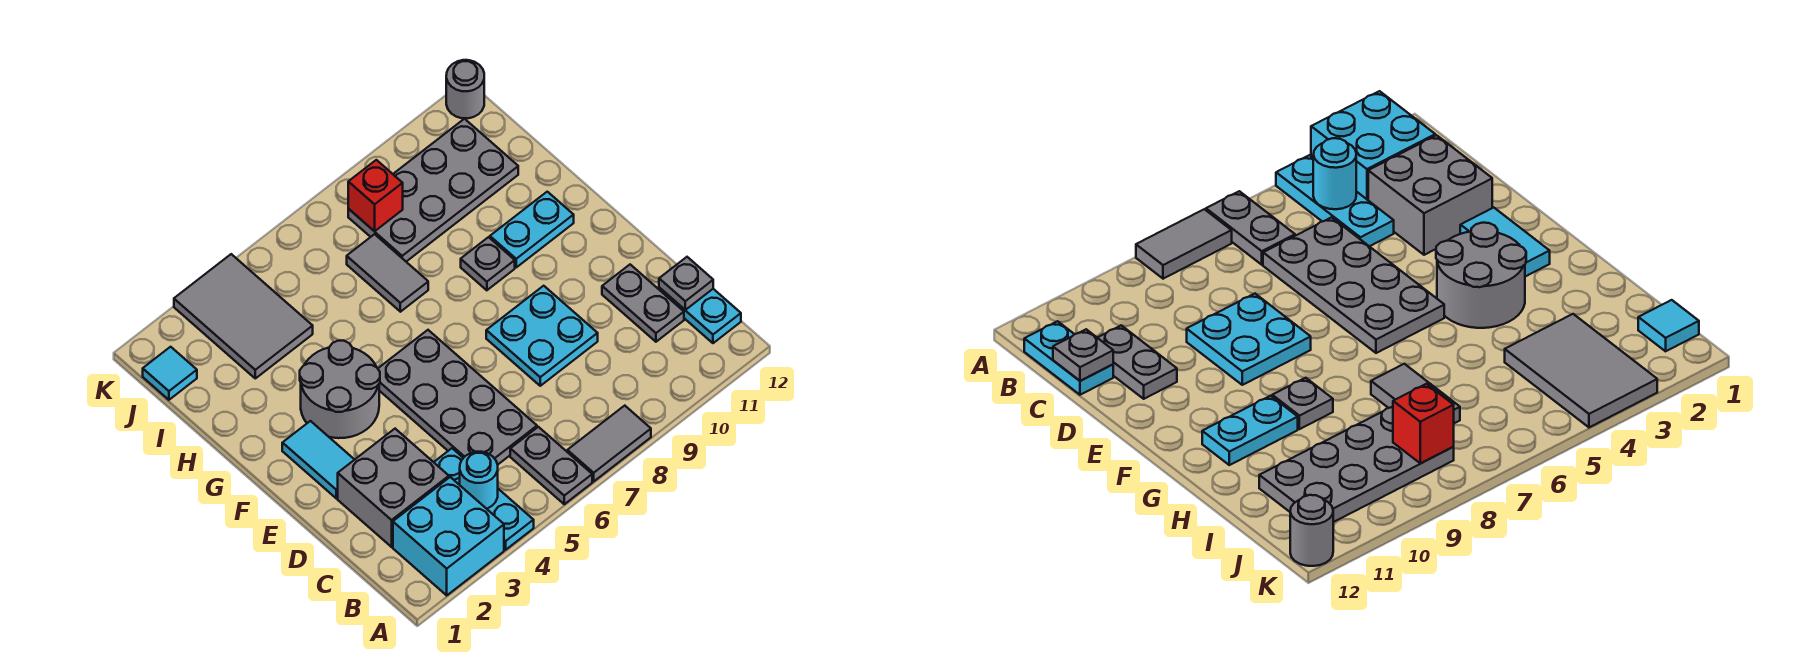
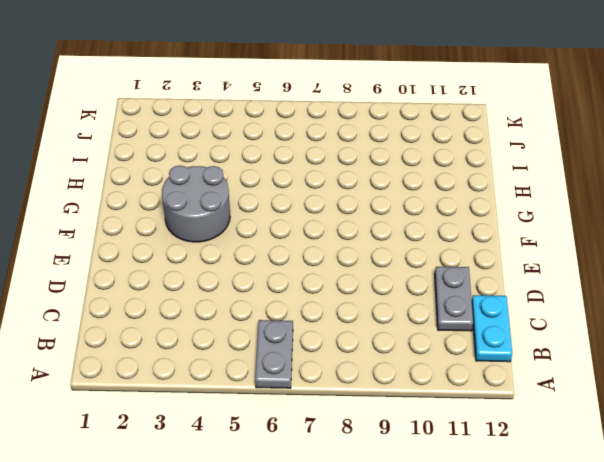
none -> cyan brick A2:B3 level 1
none -> cyan plate A4:C4 level 1
none -> grey tile A7:A8 level 1

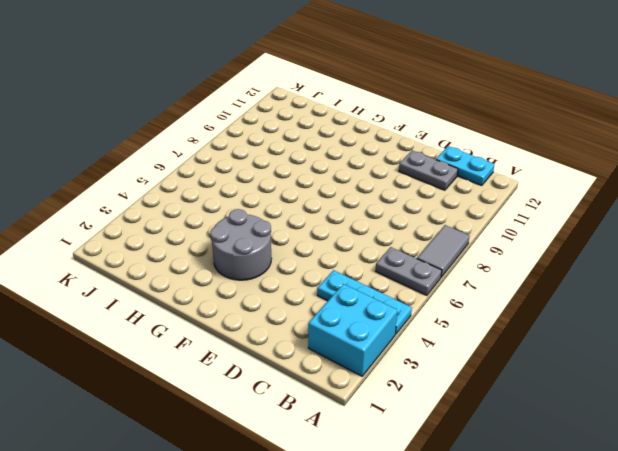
none -> grey brick C2:D3 level 1
none -> grey plate C5:F6 level 1
none -> cyan plate D8:E9 level 1

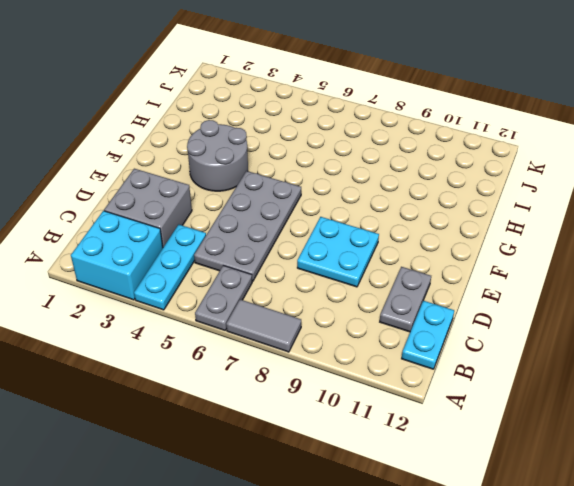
none -> cyan tile E2:F2 level 1
none -> grey plate G9 level 1
none -> cyan plate G10:G11 level 1

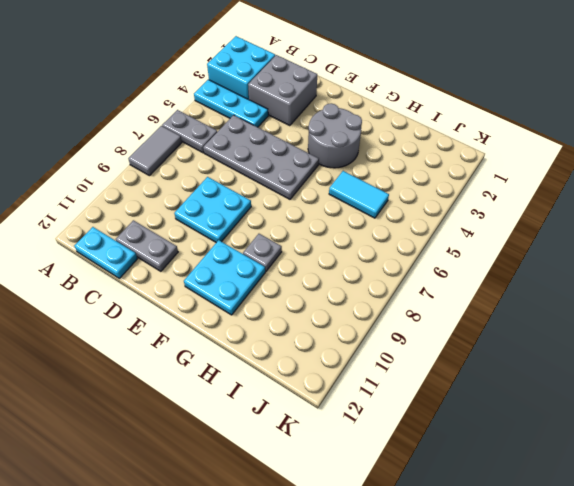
cyan plate F10:G11 level 1 -> cyan plate G10:G11 level 1
cyan tile H5:I5 level 1 -> cyan tile E2:F2 level 1
none -> grey tile H7:I7 level 1
none -> grey tile I3:K4 level 1
none -> grey plate I8:J11 level 1

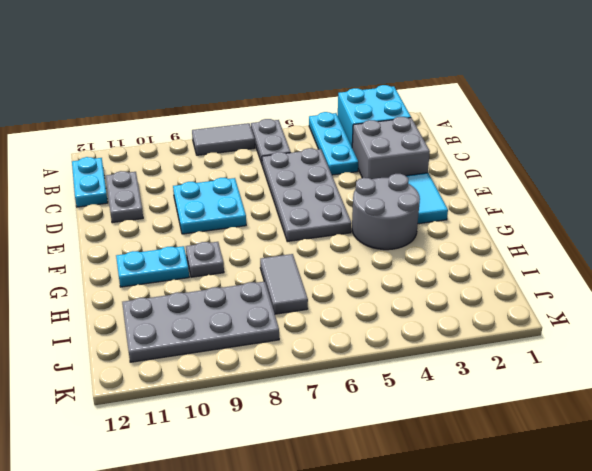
none -> grey tile I3:K4 level 1
none -> cyan tile J1 level 1
none -> grey round brick K12 level 1

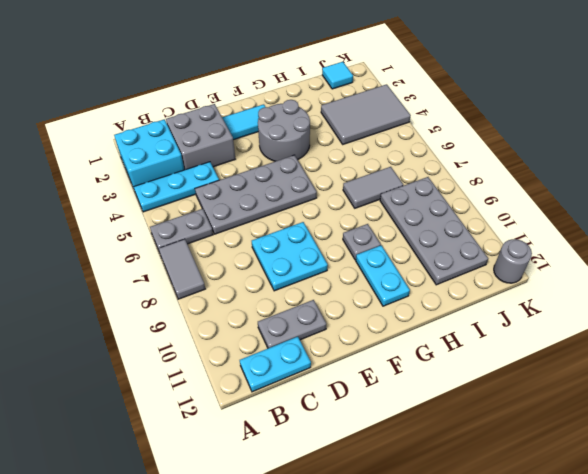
none -> cyan round brick B4 level 2
none -> grey plate C12 level 2
none -> red brick J8 level 2

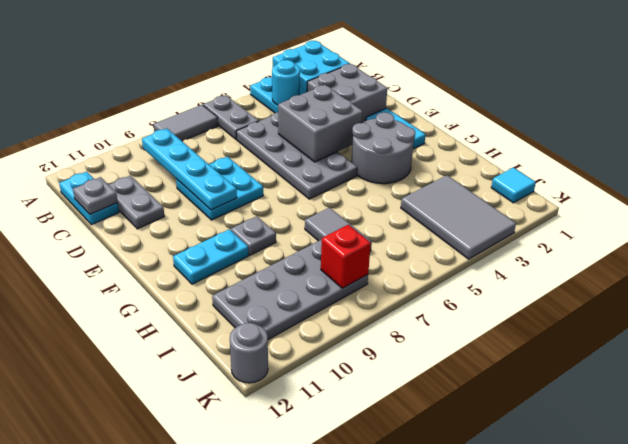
cyan plate B9:E9 level 2 -> none
grey brick D4:E5 level 2 -> none

